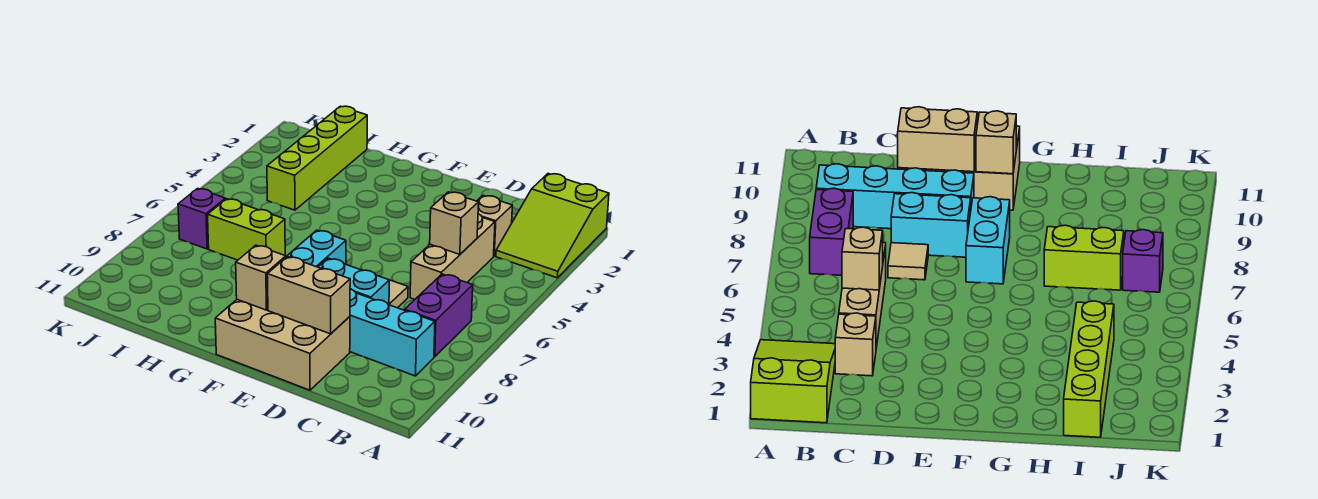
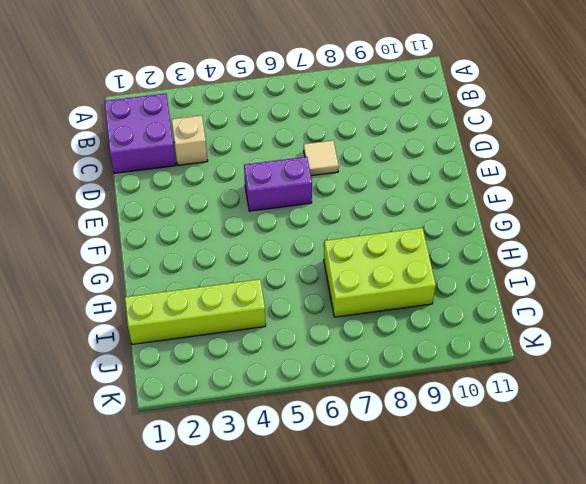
purple brick B1:C2 level 1 -> lime slope A1:B3 level 1 top 1
purple brick E5:E6 level 1 -> purple brick B7:B8 level 1
lime brick H7:I9 level 1 -> lime brick H7:I7 level 1
none -> cyan brick B9:E9 level 1
none -> tan brick C4:C6 level 1
none -> cyan brick D8:E8 level 1

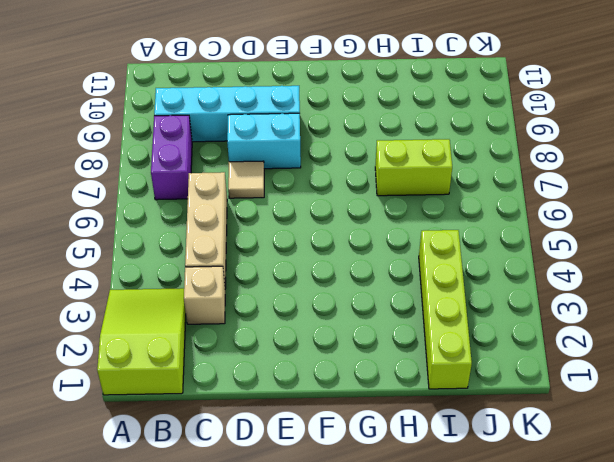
none -> tan brick D10:F11 level 1
none -> cyan brick F7:F8 level 1
none -> purple brick J7 level 1

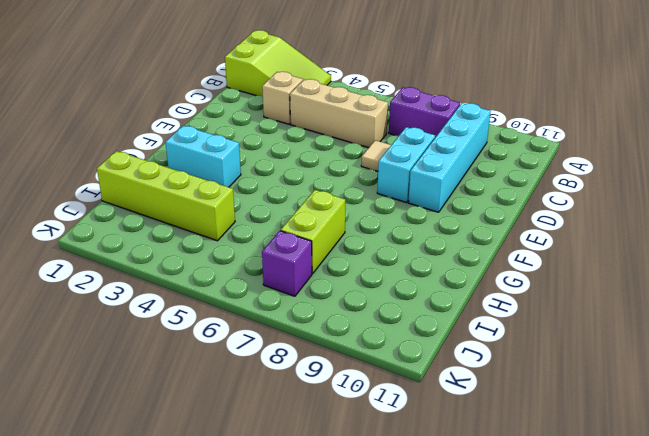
cyan brick G2:G3 level 1 -> cyan brick F7:F8 level 1
none -> tan brick D10:F11 level 1
none -> tan brick C5 level 2
none -> tan brick D10:E10 level 2

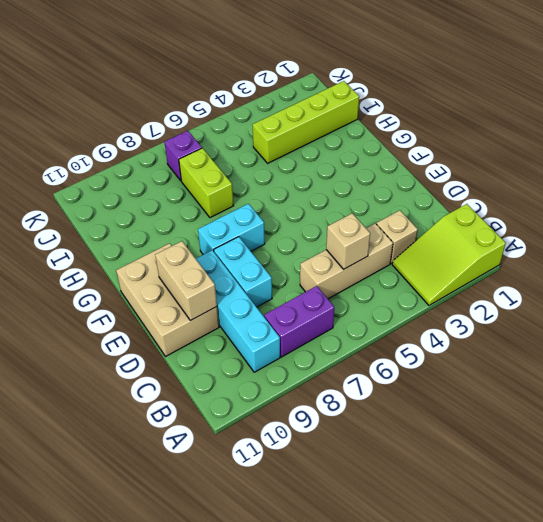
none -> tan tile D7 level 1
none -> tan brick F10 level 2

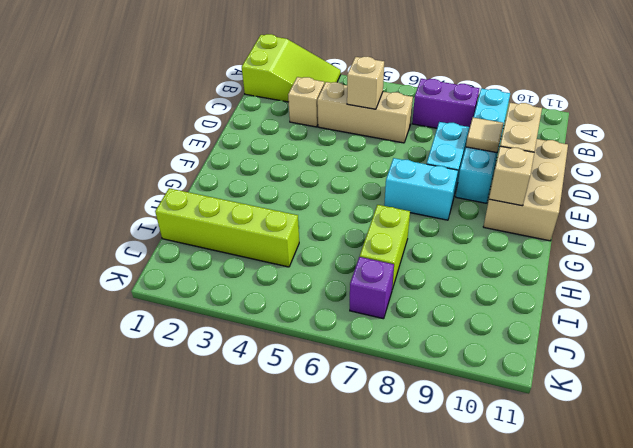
tan tile D9 level 2 -> tan tile D7 level 1

